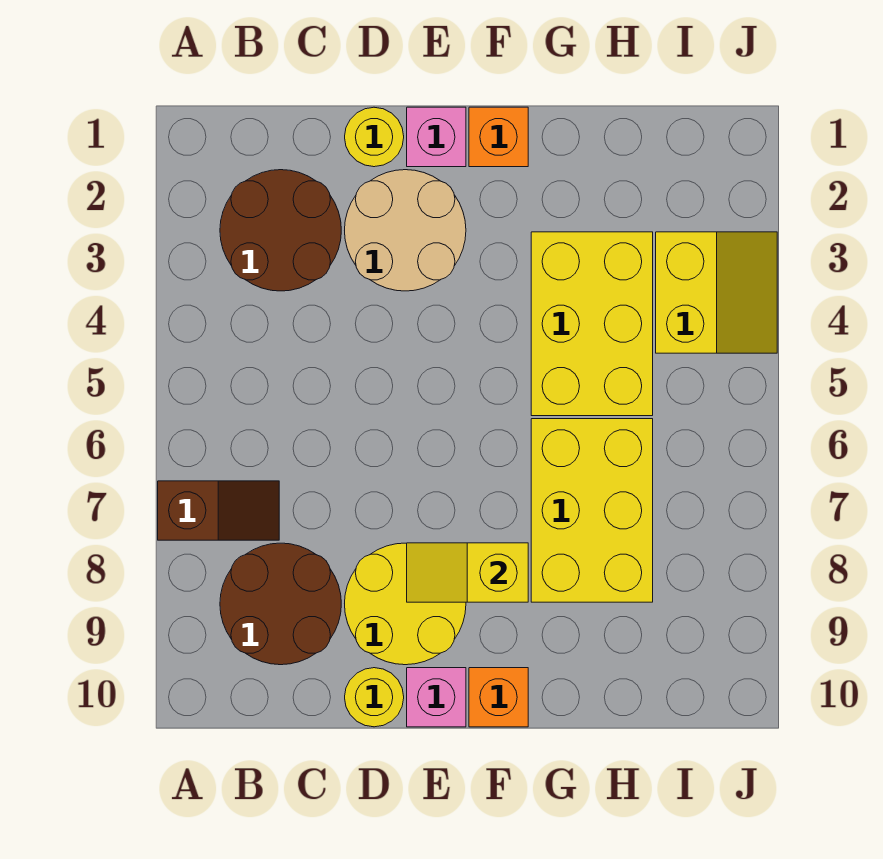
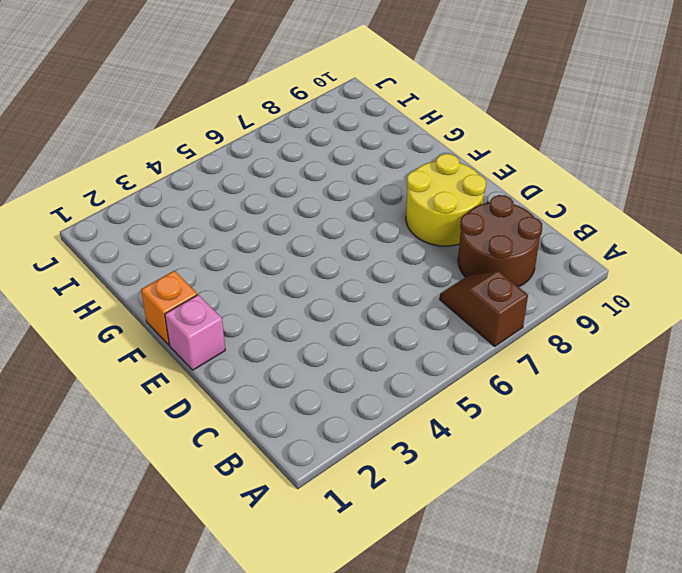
none -> brown round brick B2:C3 level 1
none -> yellow round brick D1 level 1
none -> tan round brick D2:E3 level 1

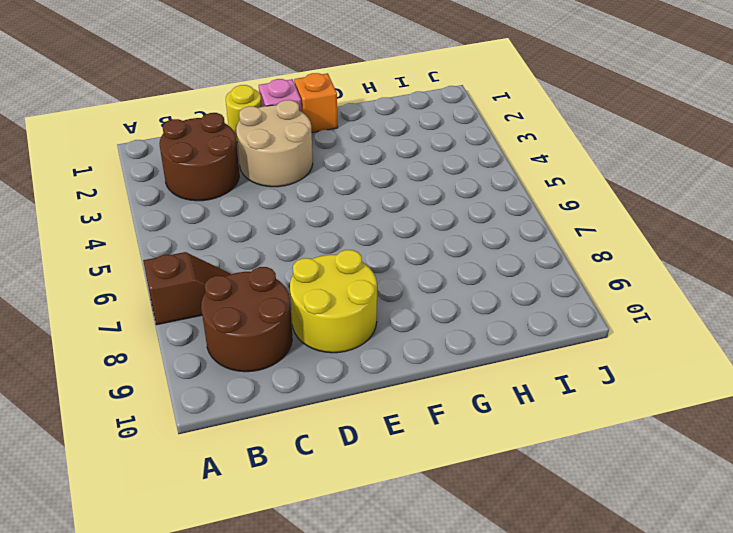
none -> yellow round brick D10 level 1
none -> pink brick E10 level 1
none -> orange brick F10 level 1

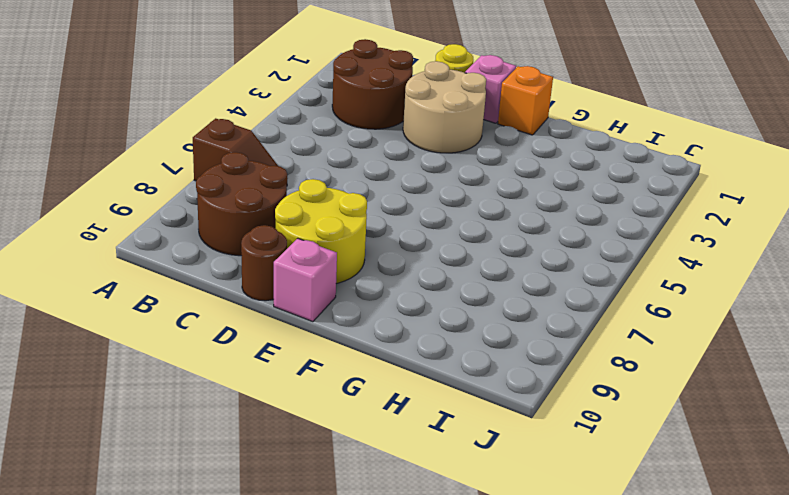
brown round brick D10 level 1 -> yellow round brick D10 level 1
none -> orange brick F10 level 1
none -> yellow brick G3:H5 level 1
none -> yellow brick G6:H8 level 1

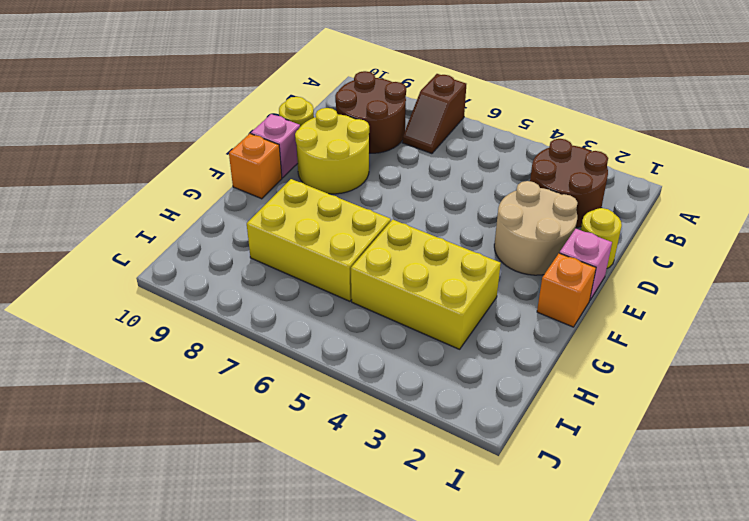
none -> yellow slope I3:J4 level 1 top I
none -> yellow slope E8:F8 level 2 top F

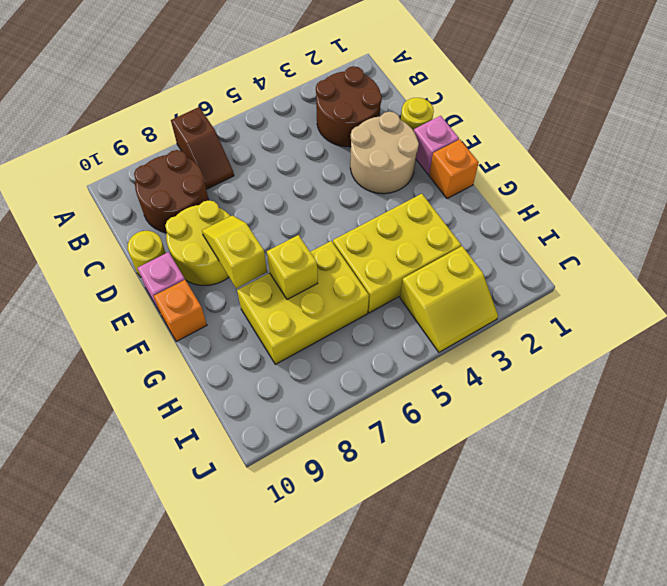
yellow brick G7 level 2 -> none

